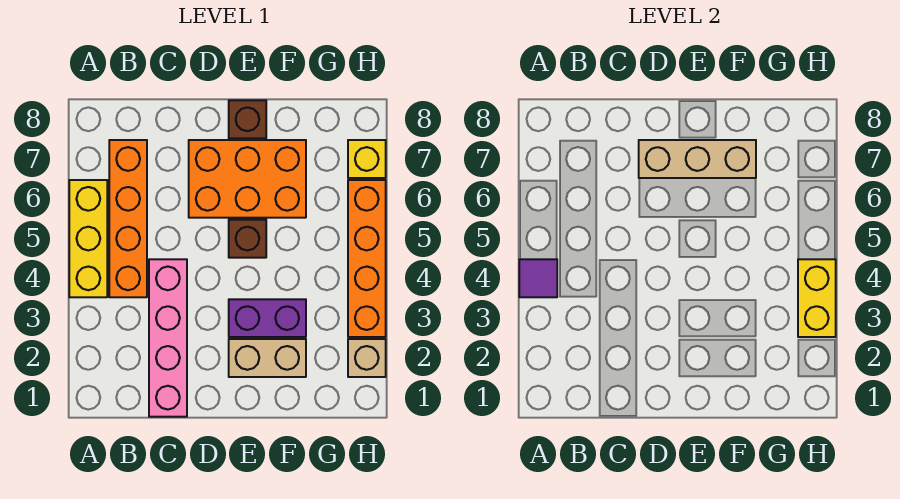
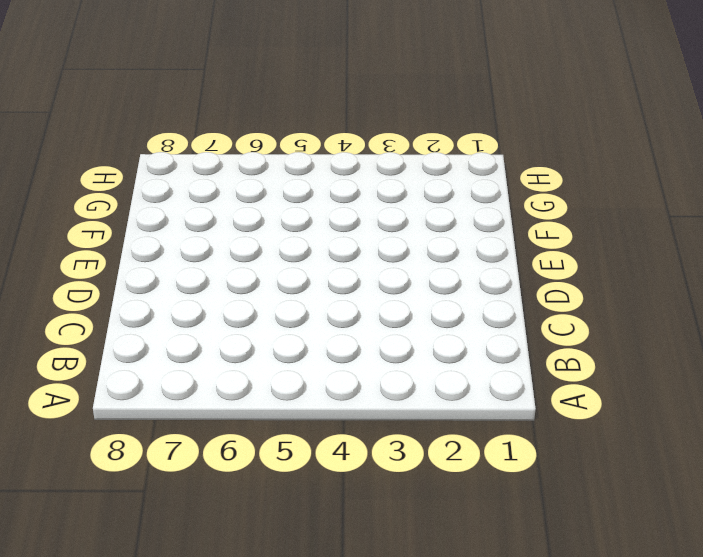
none -> yellow brick A4:A6 level 1
none -> orange brick B4:B7 level 1
none -> pink brick C1:C4 level 1

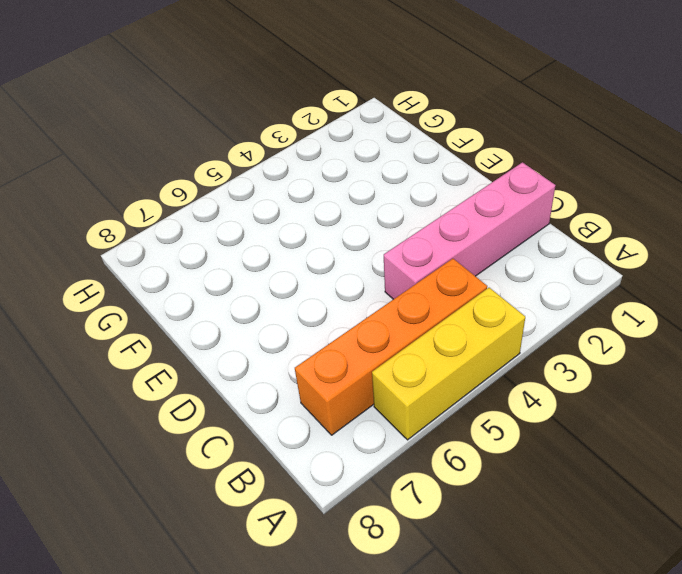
none -> orange brick D6:F7 level 1
none -> tan brick E2:F2 level 1
none -> purple brick E3:F3 level 1

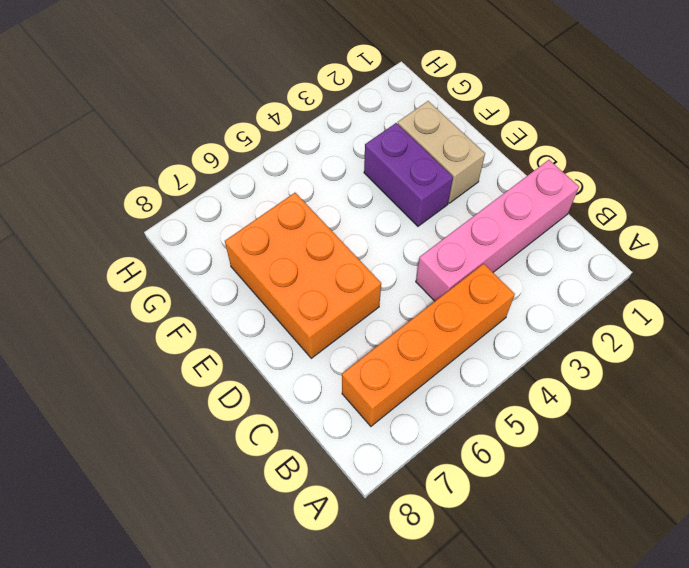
none -> yellow brick A4:A6 level 1
none -> brown brick E5 level 1
none -> brown brick E8 level 1

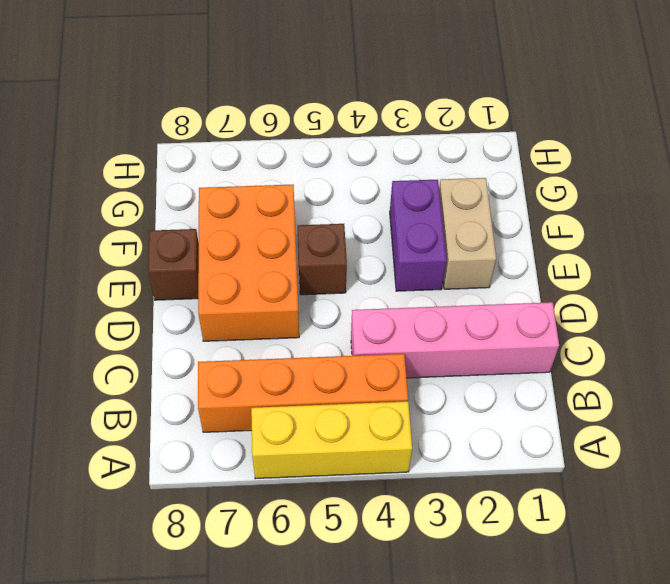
none -> tan brick H2 level 1
none -> orange brick H3:H6 level 1
none -> yellow brick H7 level 1

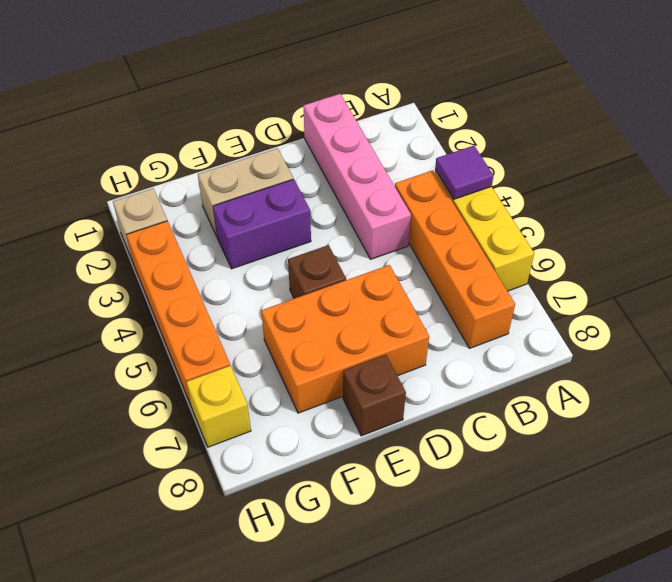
none -> tan brick D7:F7 level 2
none -> yellow brick H3:H4 level 2

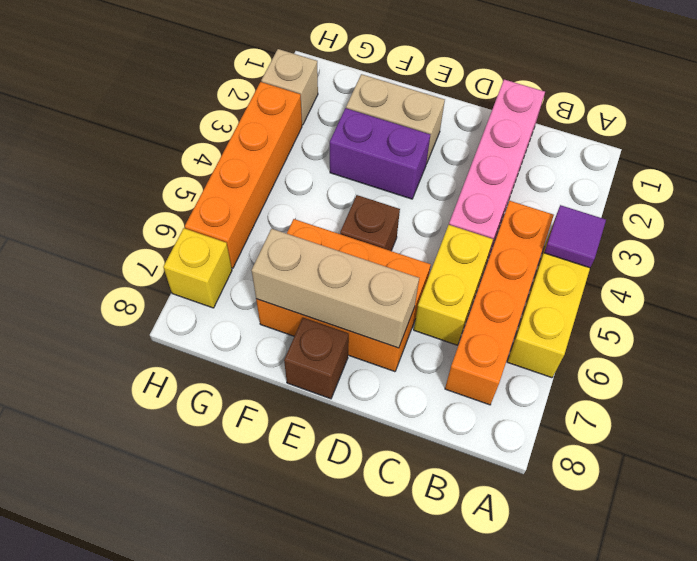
yellow brick C5:C6 level 1 -> yellow brick H3:H4 level 2

